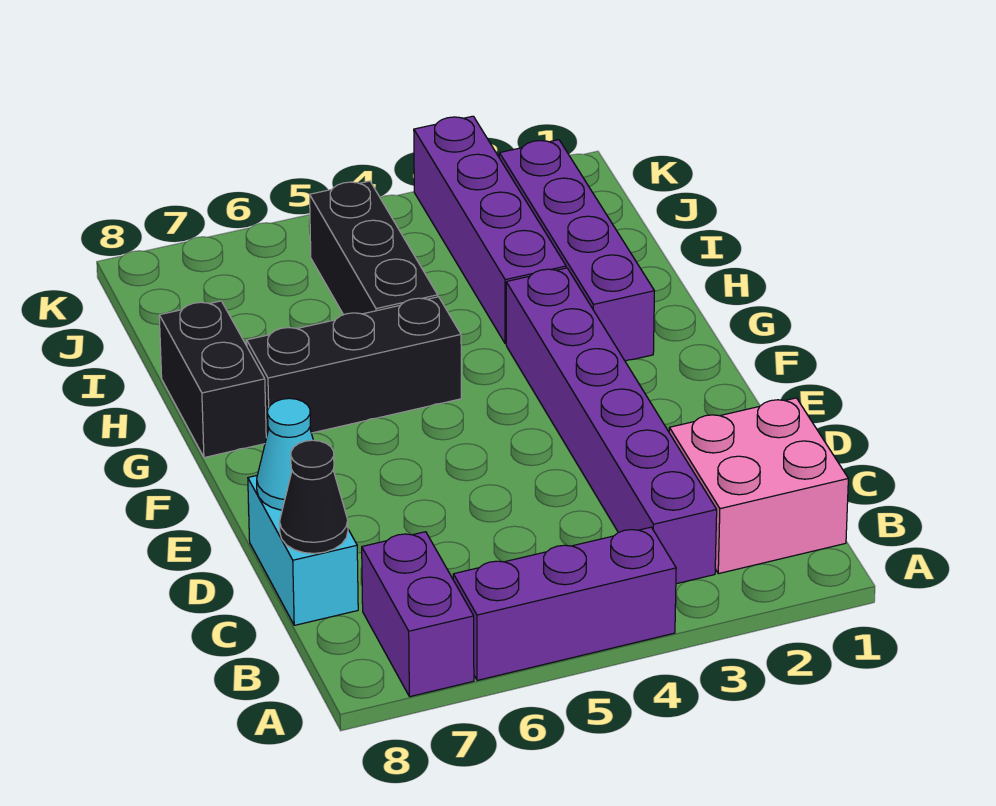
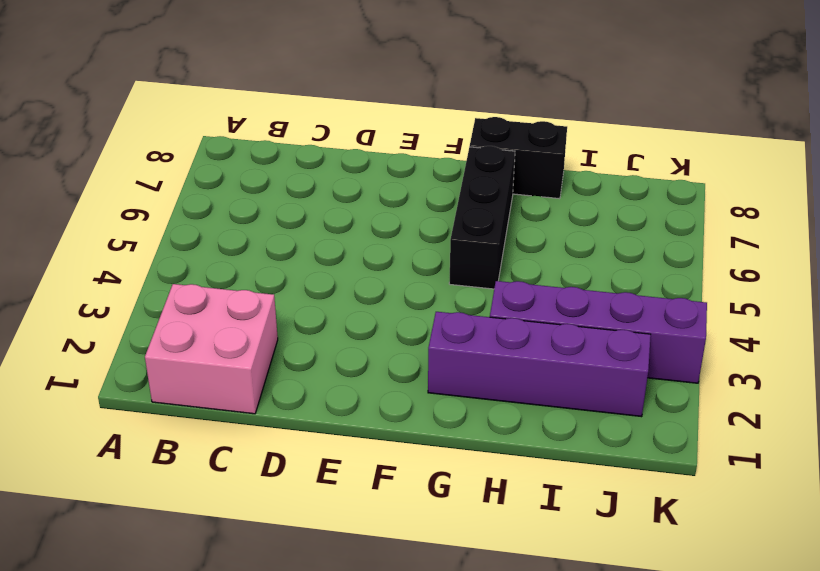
none -> purple brick A4:A6 level 1
none -> purple brick A7:B7 level 1
none -> purple brick B3:G3 level 1

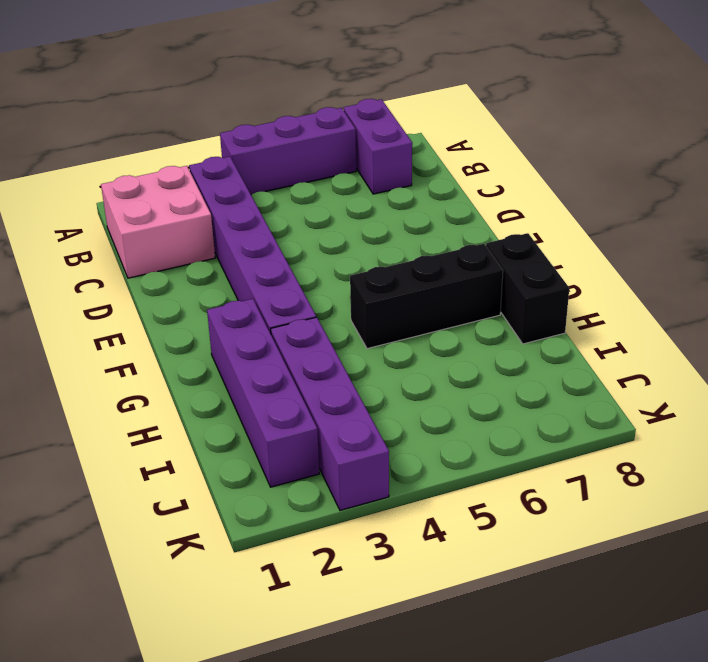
none -> cyan brick C8:D8 level 1
none -> black brick H5:J5 level 1
none -> black cone C8 level 2

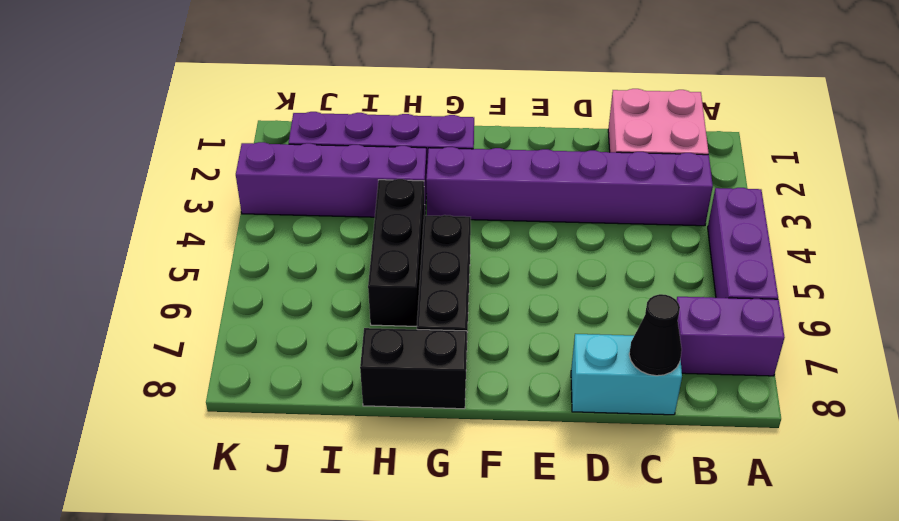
black brick H4:H6 level 1 -> black brick H5:J5 level 1
none -> cyan cone D8 level 2

